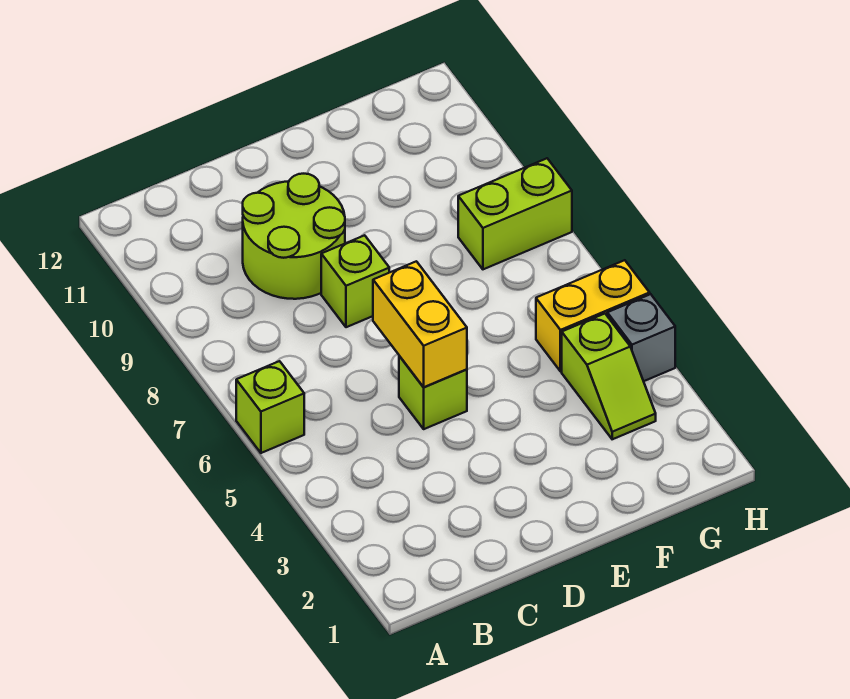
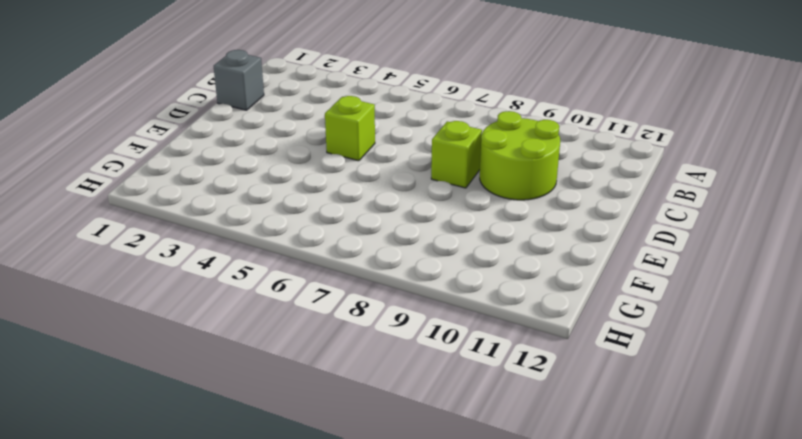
grey brick C1 level 1 -> grey brick H4 level 1
none -> lime brick A6 level 1
none -> lime slope G3:G4 level 1 top 4

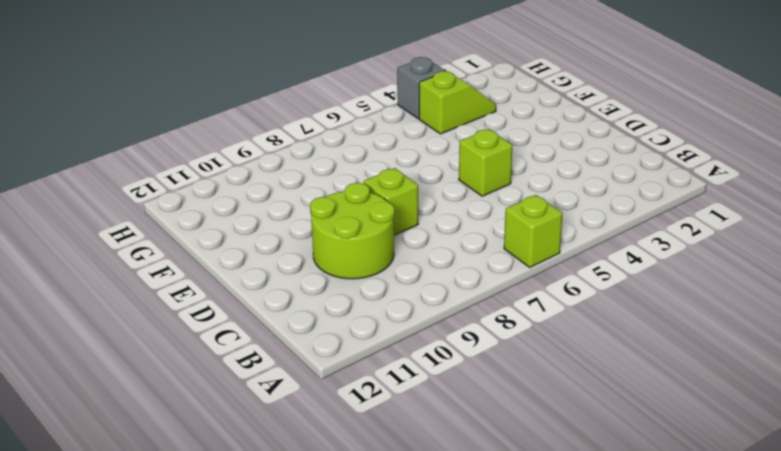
none -> yellow brick G5:H5 level 1
none -> lime brick G8:H8 level 1

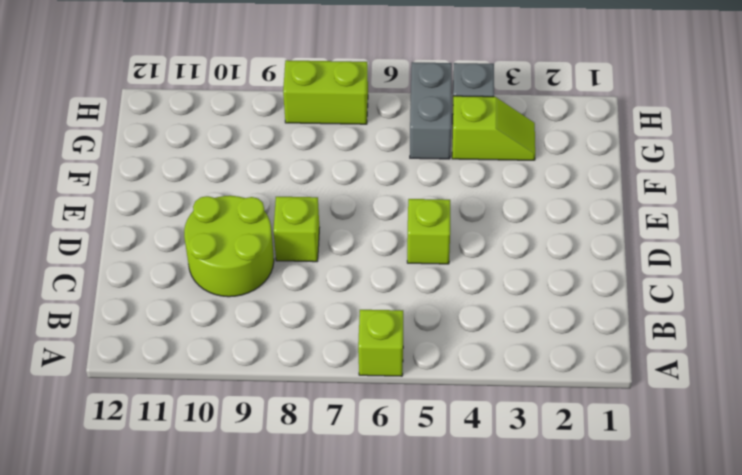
grey brick G5:H5 level 1 -> yellow brick G5:H5 level 1
lime brick H7:H8 level 1 -> lime brick G8:H8 level 1
none -> yellow brick D5:D6 level 2

